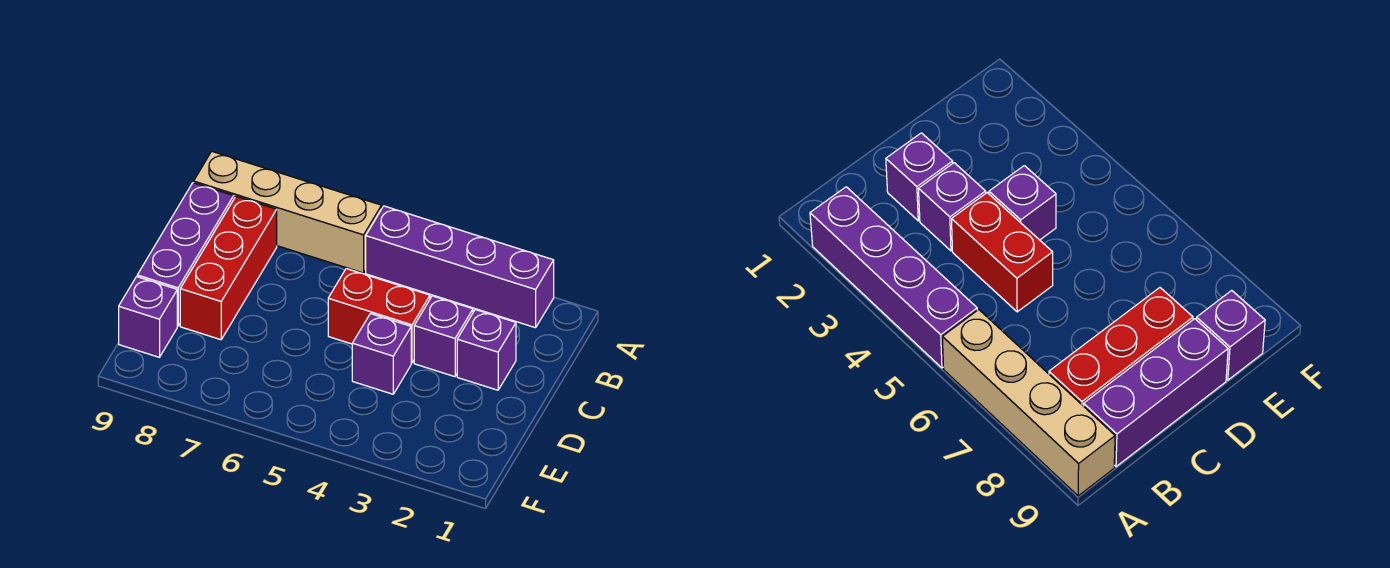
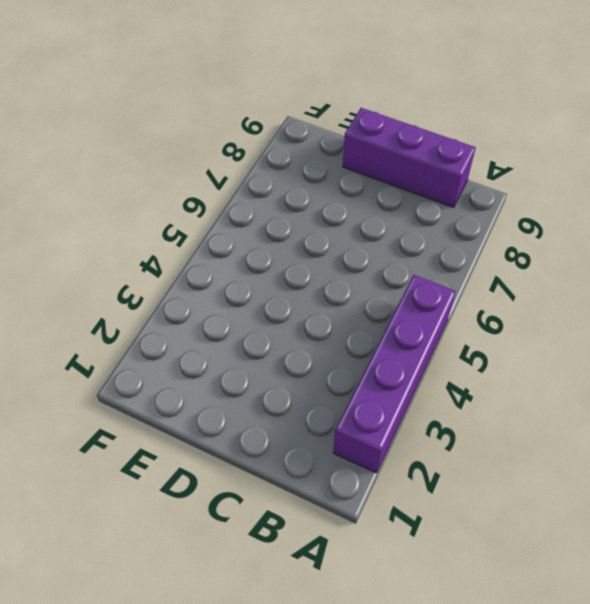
none -> tan brick A6:A9 level 1
none -> red brick B8:D8 level 1

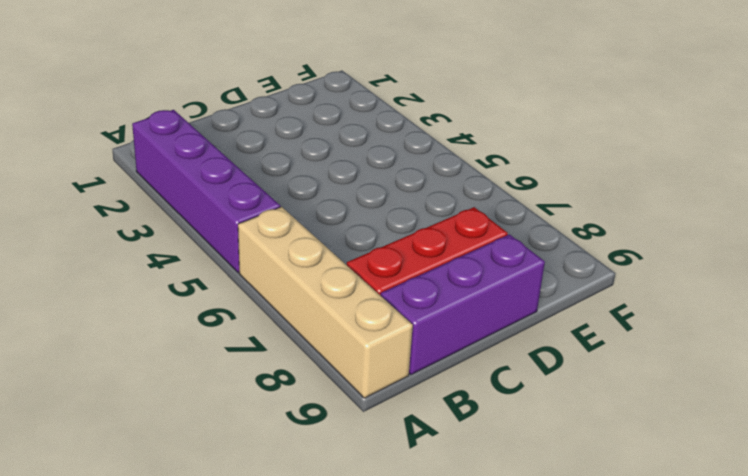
none -> purple brick C2 level 1
none -> purple brick C3 level 1

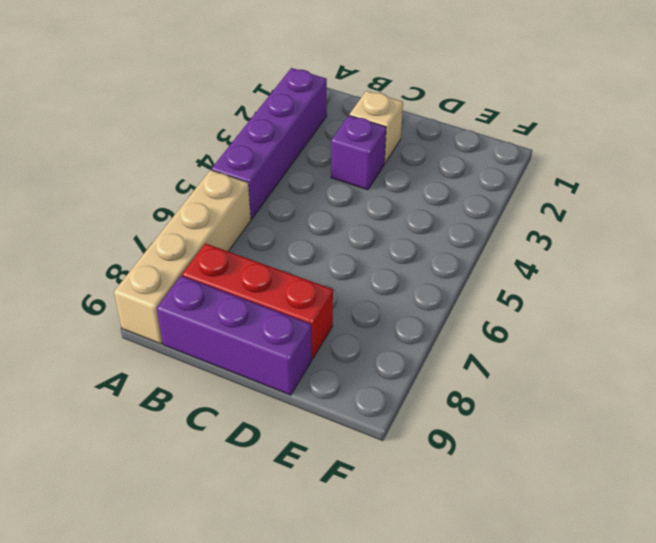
tan brick C2 level 1 -> purple brick C2 level 1
none -> red brick C4:C5 level 1
none -> purple brick D4 level 1

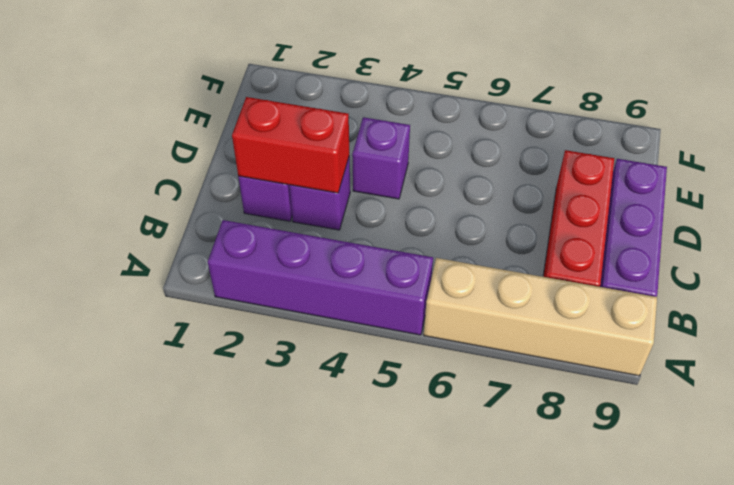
red brick C2:C3 level 2 -> red brick C4:C5 level 1
none -> purple brick E9 level 1

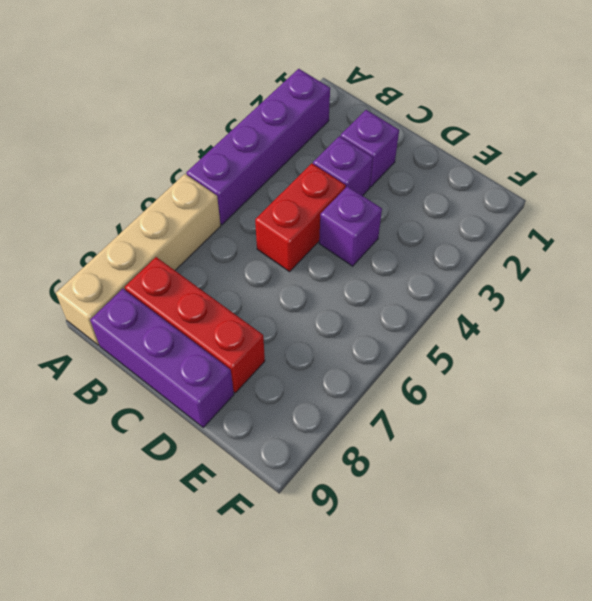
none -> purple brick E9 level 1

